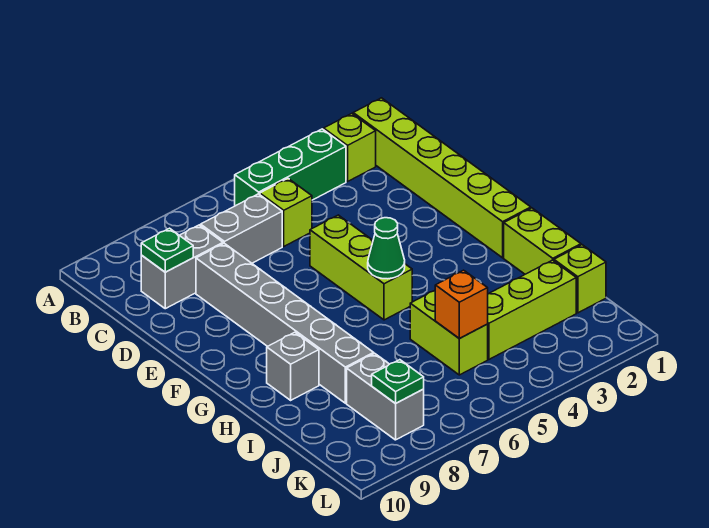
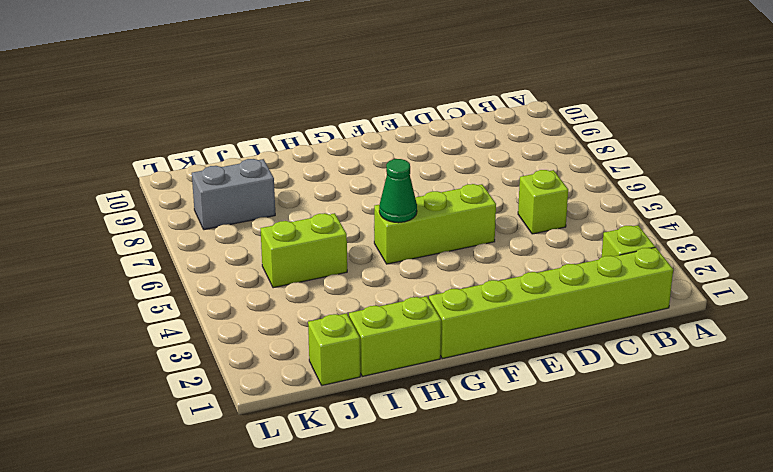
none -> green brick B3:B5 level 1
none -> grey brick C6:C7 level 1
none -> grey brick C8:C9 level 1

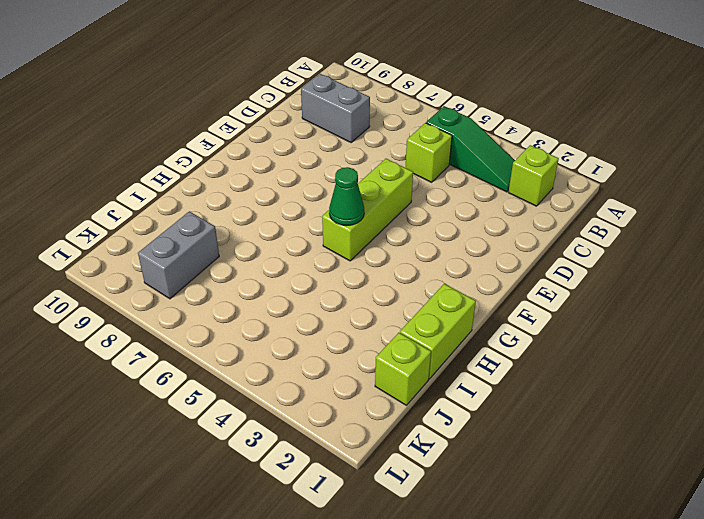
green slope B3:B5 level 1 top 5 -> green brick B3:B5 level 1
none -> lime brick B1:G1 level 1
none -> grey brick C6:C7 level 1
none -> grey brick D8:I8 level 1

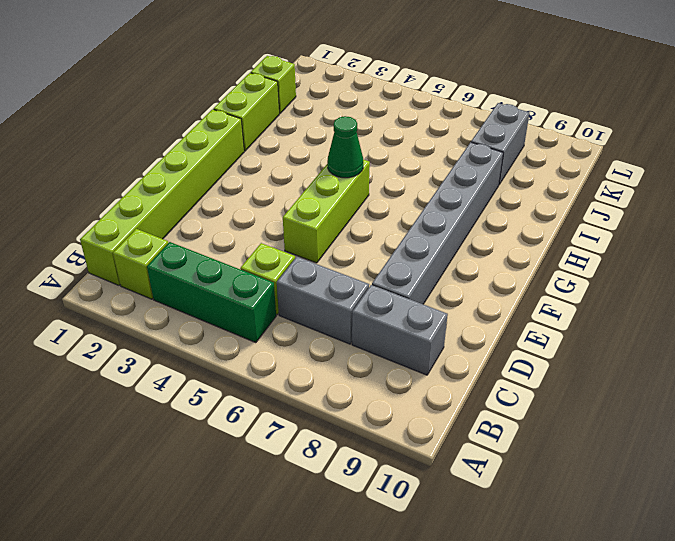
none -> grey brick H9 level 1
none -> lime brick I5:J5 level 1
none -> lime brick J2:J4 level 1

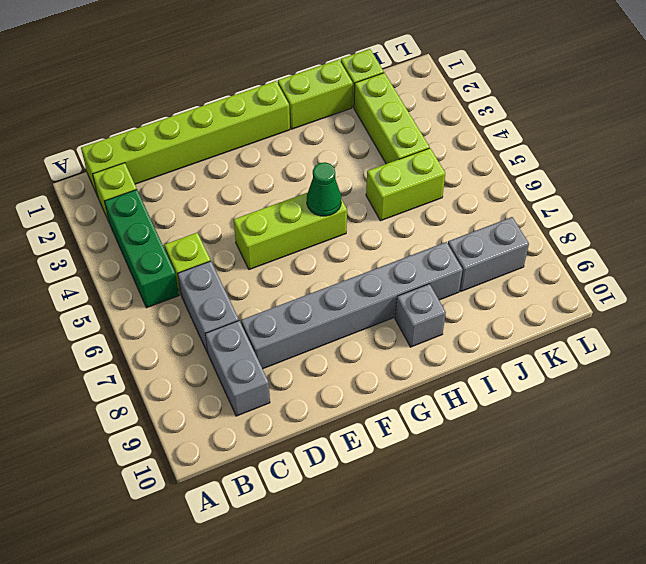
none -> green plate C9 level 2
none -> orange brick J5 level 2
none -> green plate K8 level 2

